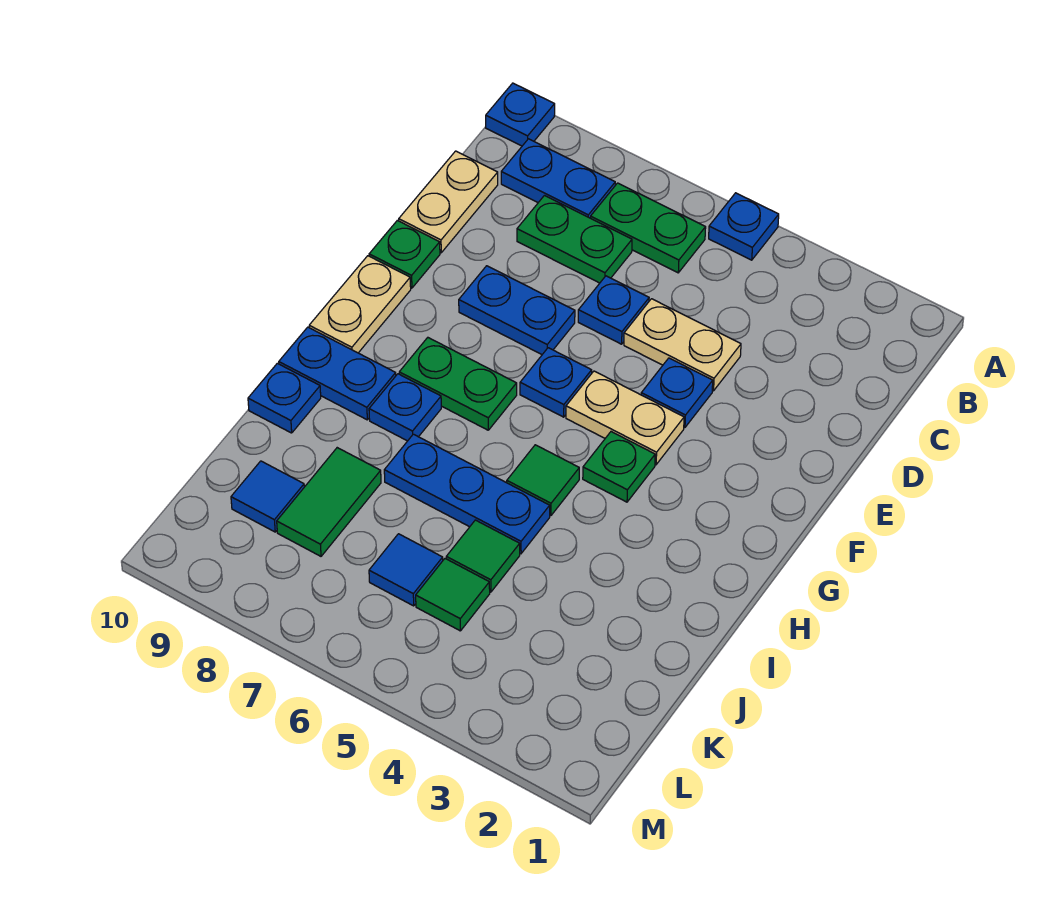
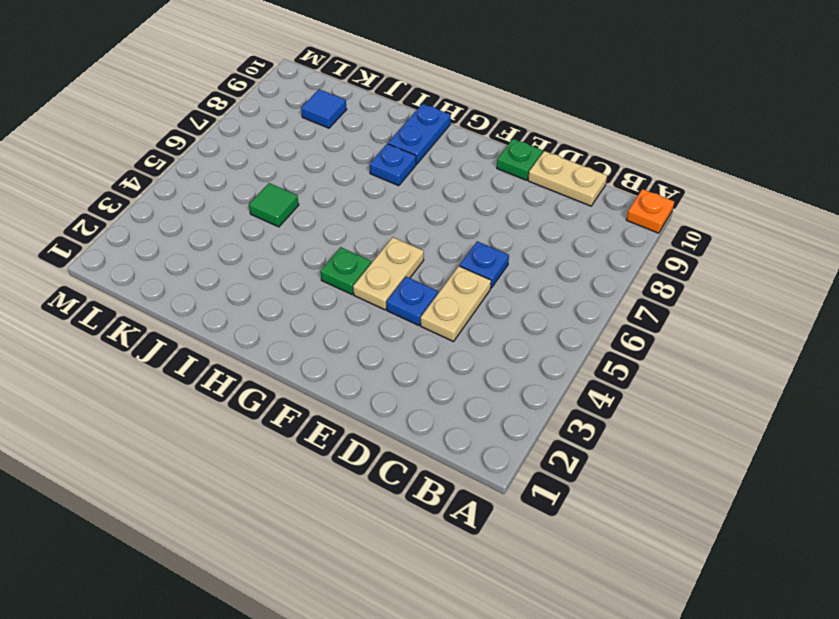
orange plate A10 level 1 -> blue plate A10 level 1
none -> blue plate A5 level 1
none -> green plate B6:B7 level 1
none -> blue plate B8:B9 level 1

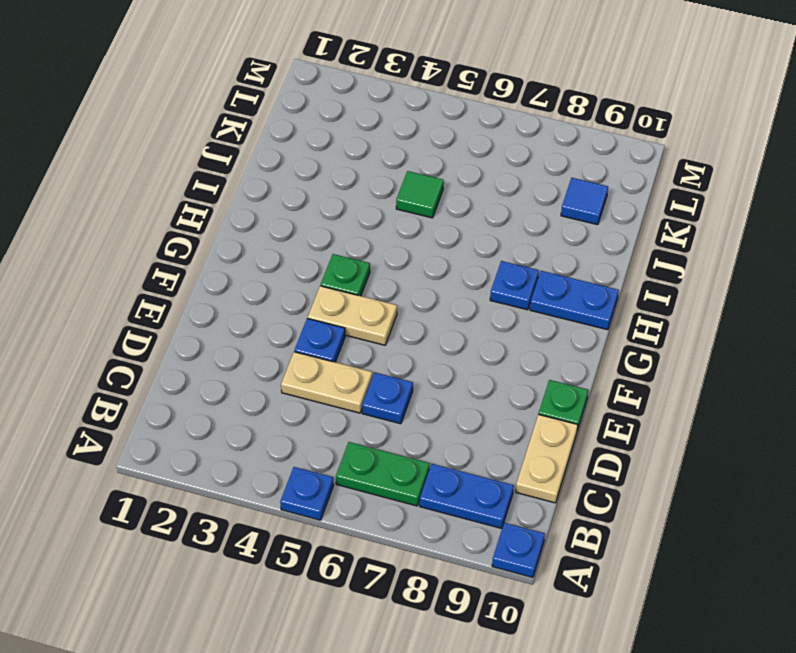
none -> green plate C7:C8 level 1
none -> blue plate E7:E8 level 1
none -> blue plate F6 level 1

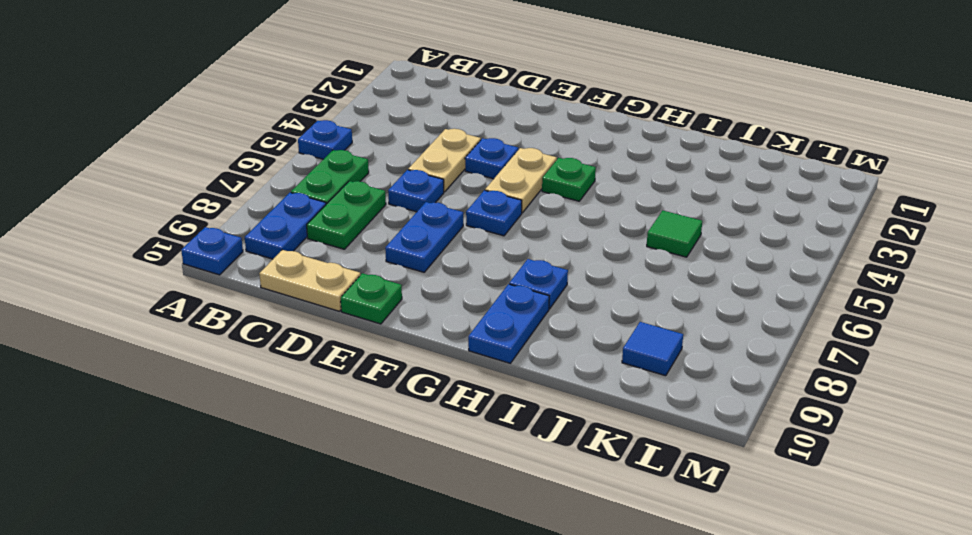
none -> tan plate F10:G10 level 1
none -> green plate G7:G8 level 1
none -> green tile H5 level 1

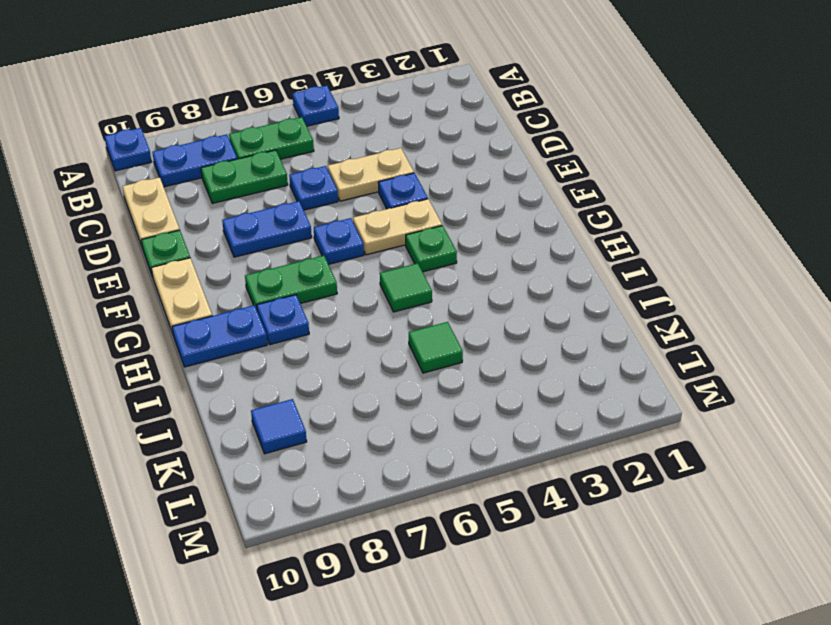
none -> blue plate I5:I7 level 1
none -> blue plate I10 level 1
none -> green tile J8:K8 level 1

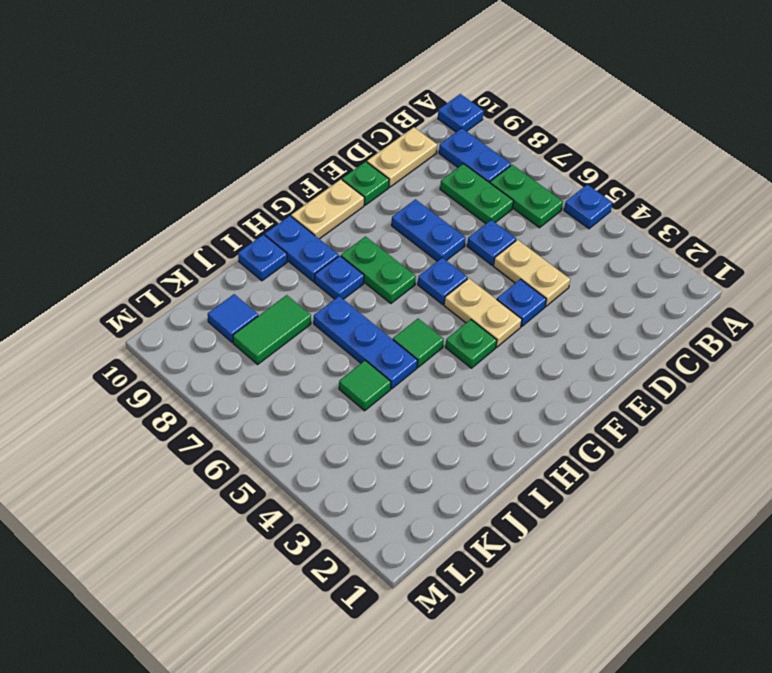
none -> green tile K5 level 1
none -> blue tile K6 level 1

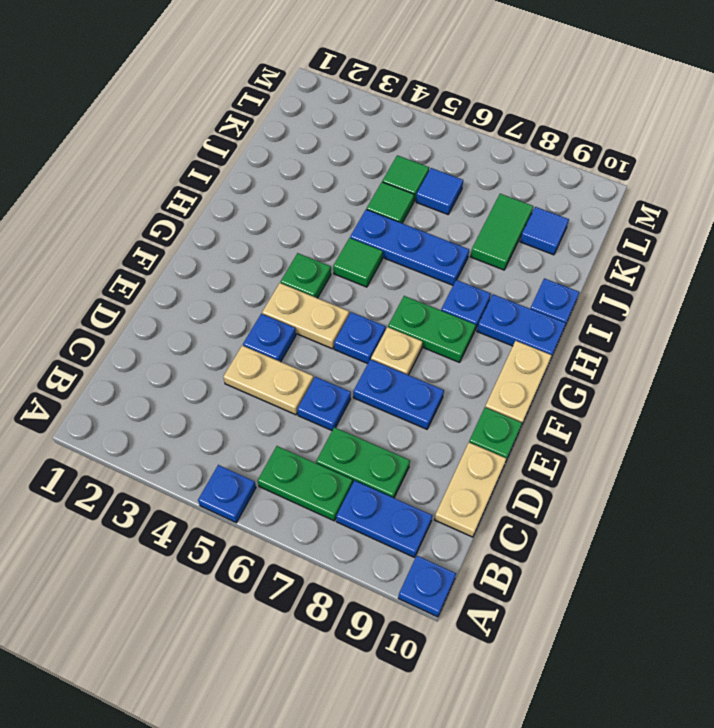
tan plate F7 level 1 -> none

